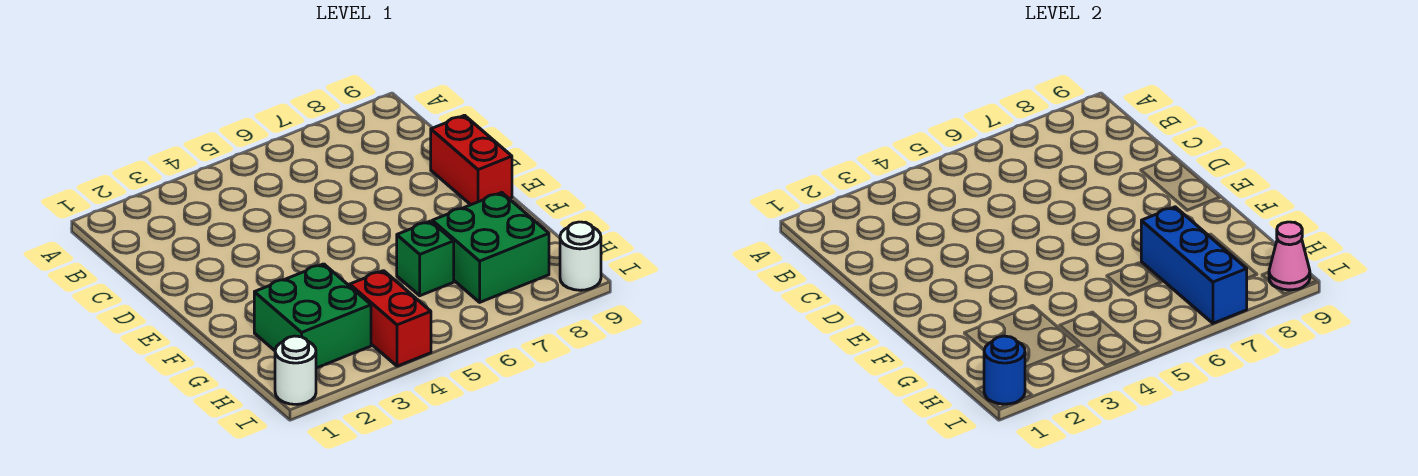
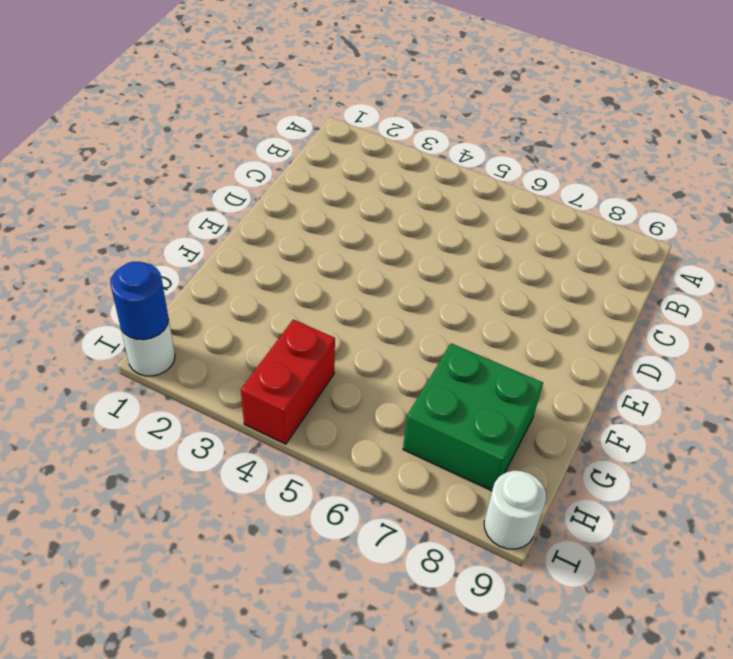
none -> red brick D9:E9 level 1
none -> green brick G2:H3 level 1

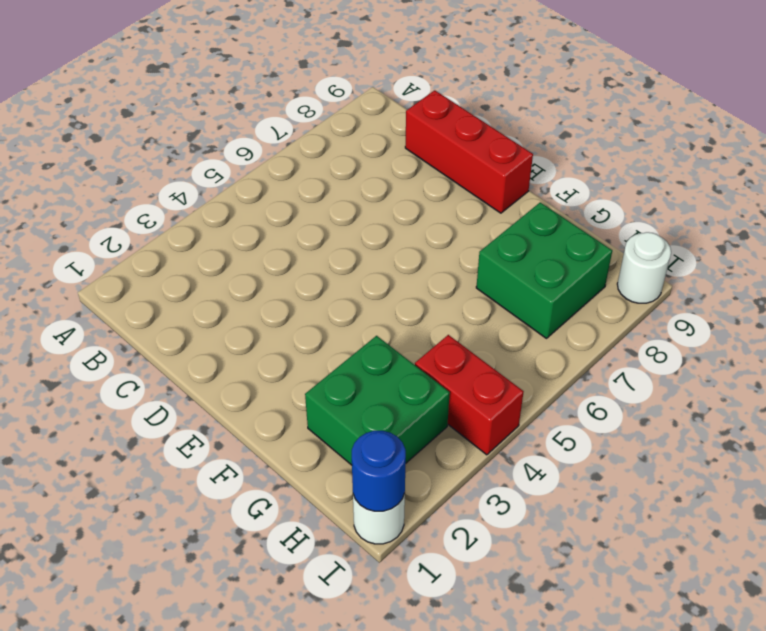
red brick C9:E9 level 1 -> red brick D9:E9 level 1
none -> green brick G6 level 1
none -> blue brick G7:I7 level 2

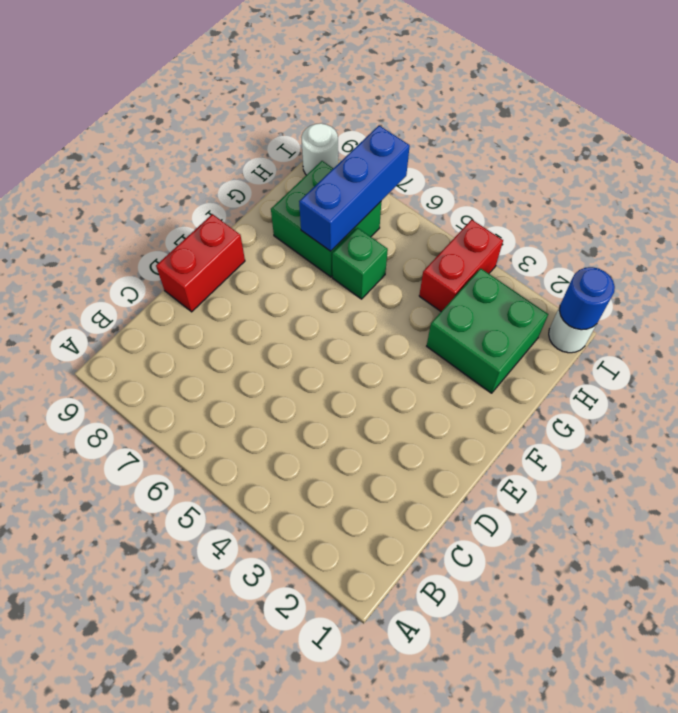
none -> pink cone I9 level 2

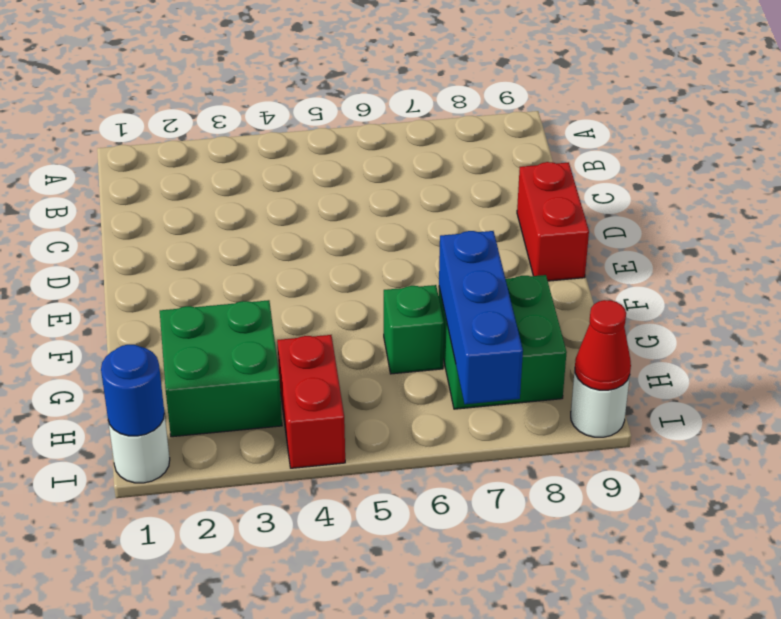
red cone I9 level 2 -> pink cone I9 level 2

